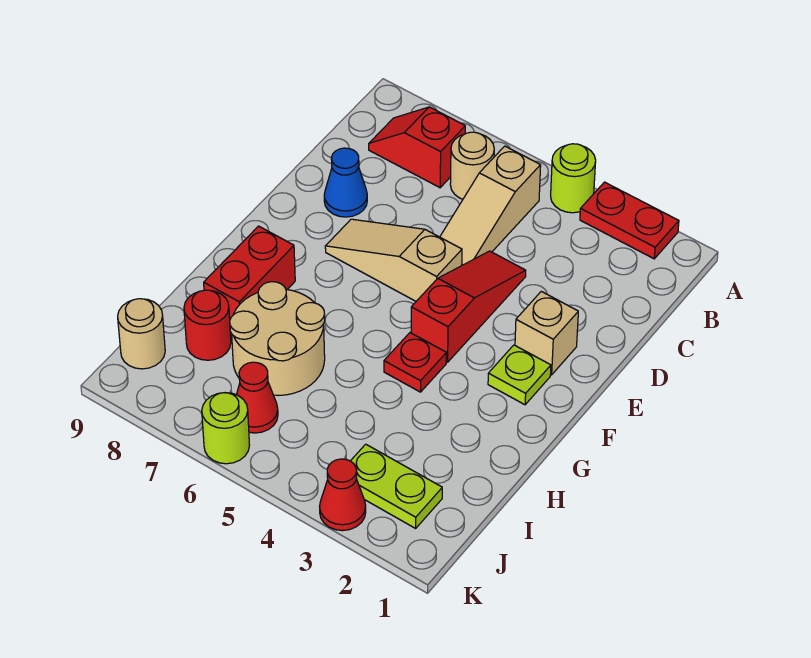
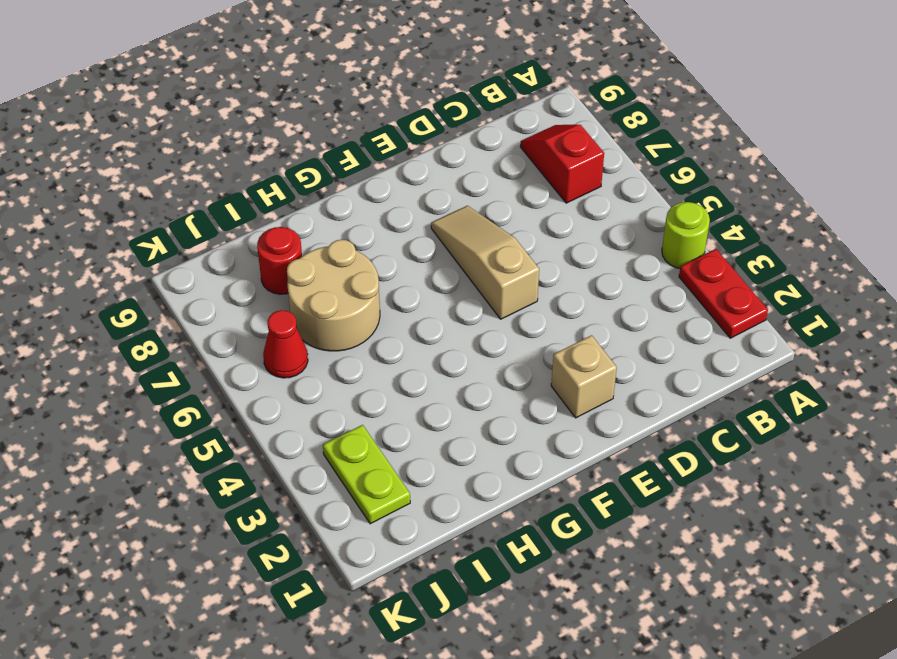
none -> tan slope B5:D5 level 1 top B
none -> tan round brick B6 level 1
none -> red slope D4:F4 level 1 top F

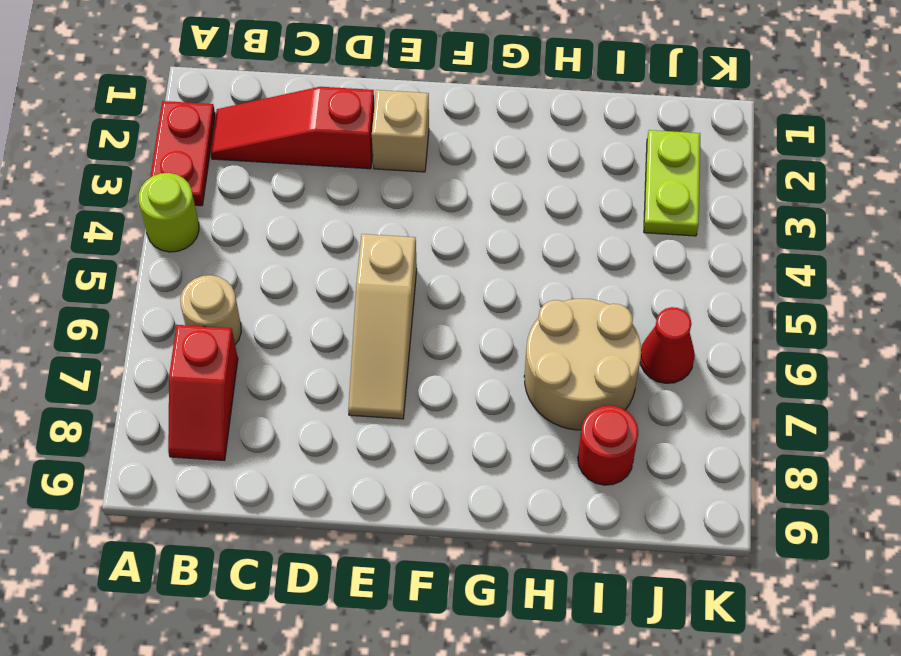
red slope B2:D2 level 1 top D -> red slope D4:F4 level 1 top F
none -> tan slope B5:D5 level 1 top B
none -> blue cone D8 level 1
none -> lime plate F2 level 1

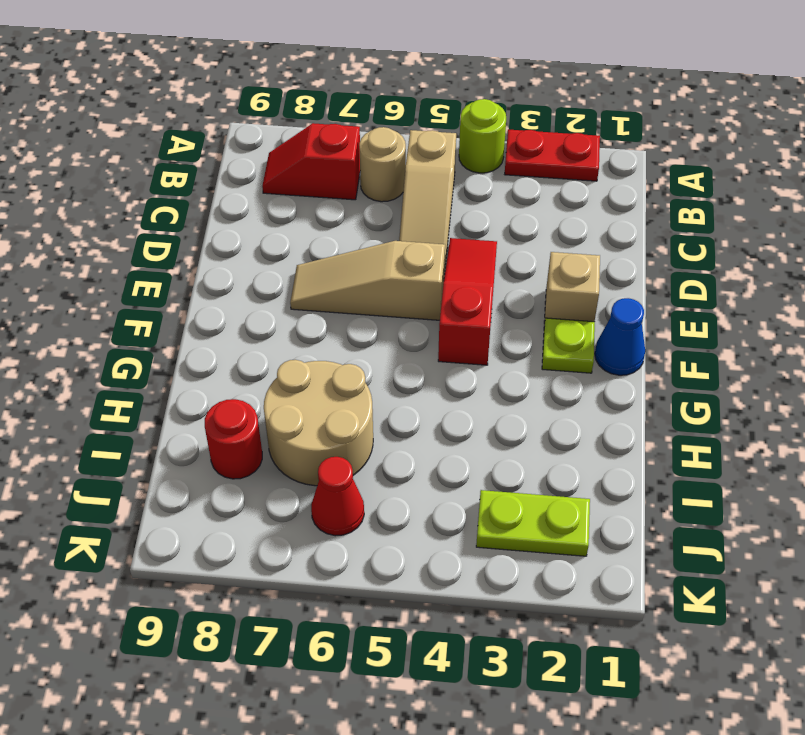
blue cone F1 level 1 -> blue cone D8 level 1
none -> red plate G4 level 1
none -> red brick G8:H8 level 1
none -> tan round brick J9 level 1

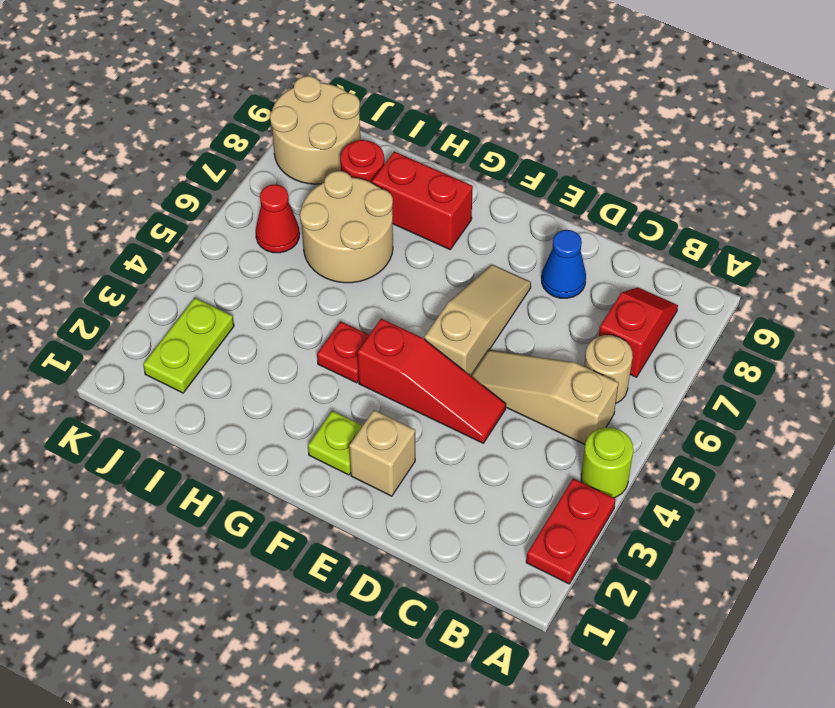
tan round brick J8:K9 level 1 -> tan round brick J9 level 1
none -> red cone K3 level 1
none -> lime round brick K6 level 1

